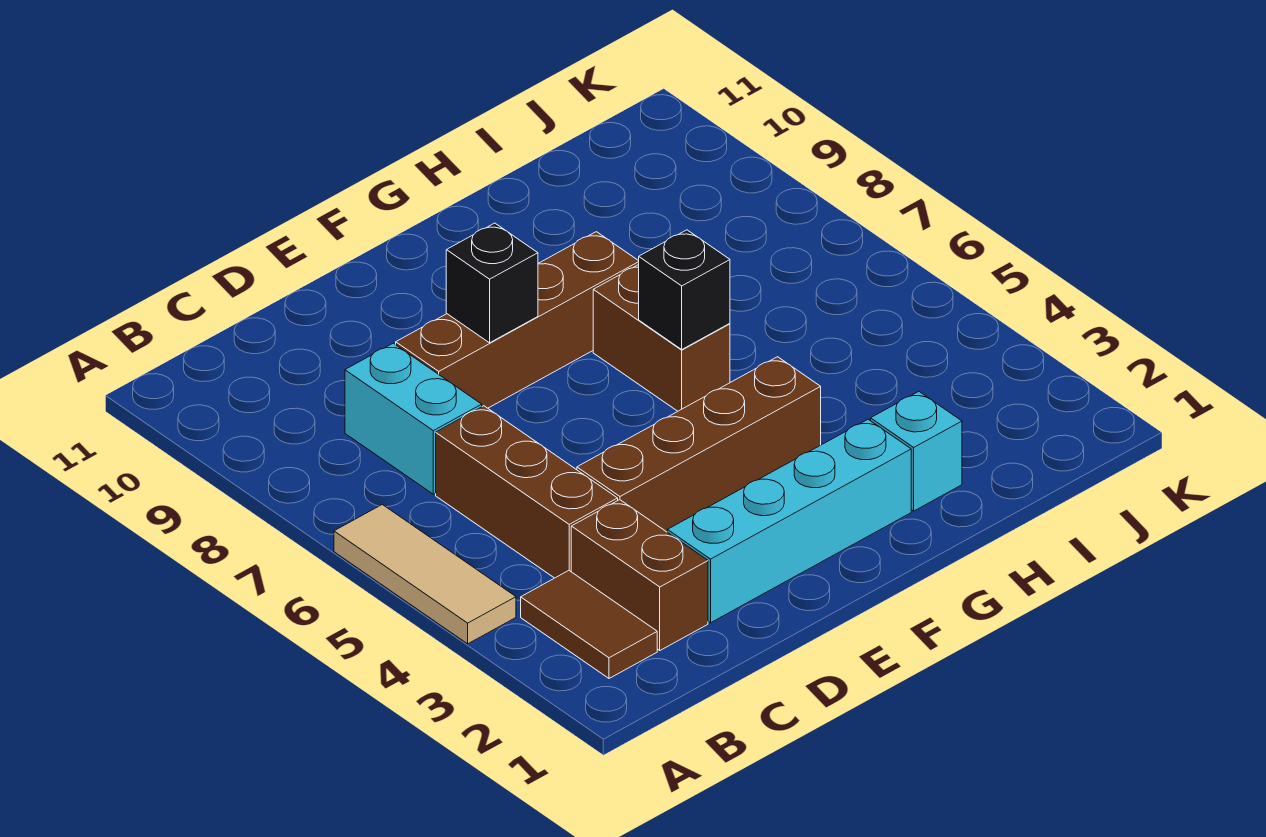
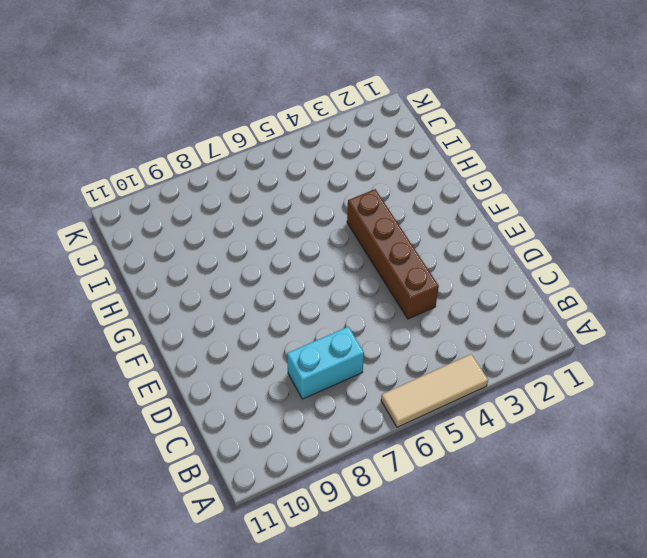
none -> brown tile B2:B3 level 1
none -> brown brick C2:C3 level 1
none -> brown brick C4:C6 level 1

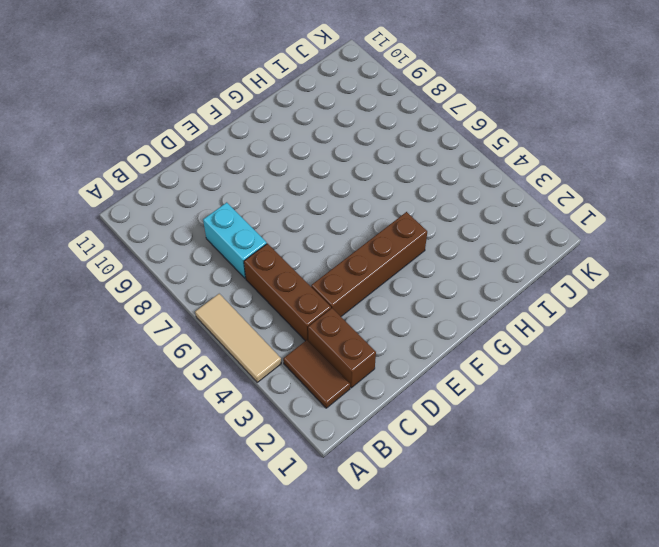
none -> cyan brick D2:G2 level 1
none -> brown brick D8:G8 level 1
none -> brown brick G6:G7 level 1

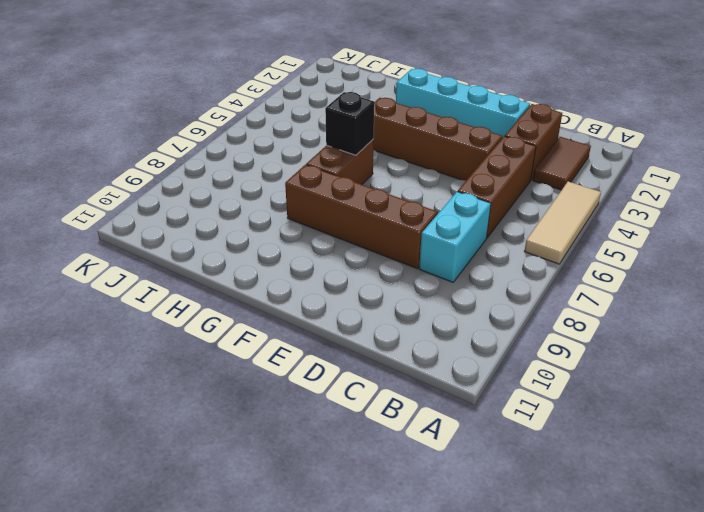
none -> cyan brick H2 level 1
none -> black brick E8 level 2

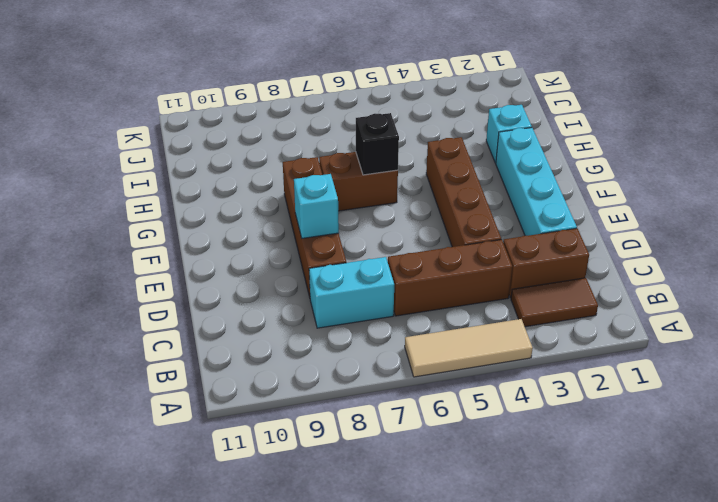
cyan brick E8 level 2 -> black brick E8 level 2

